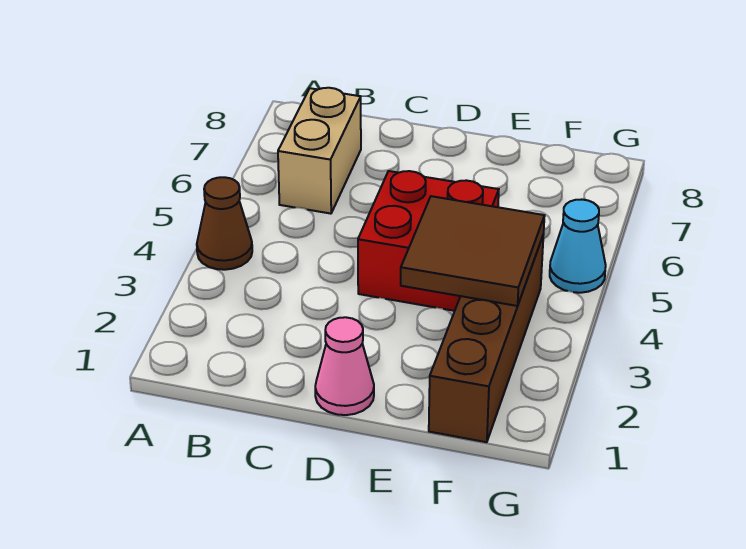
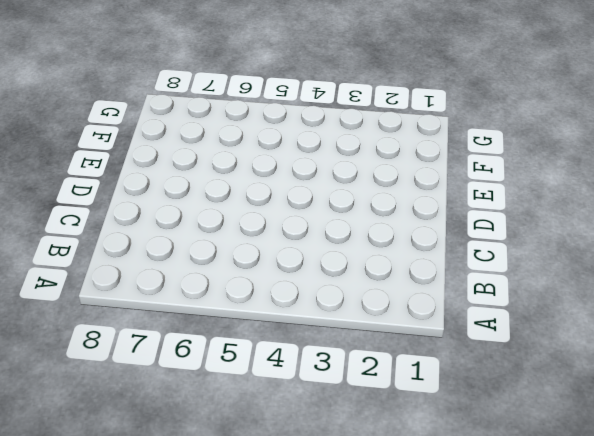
none -> brown cone A4 level 1
none -> tan brick B6:B7 level 1

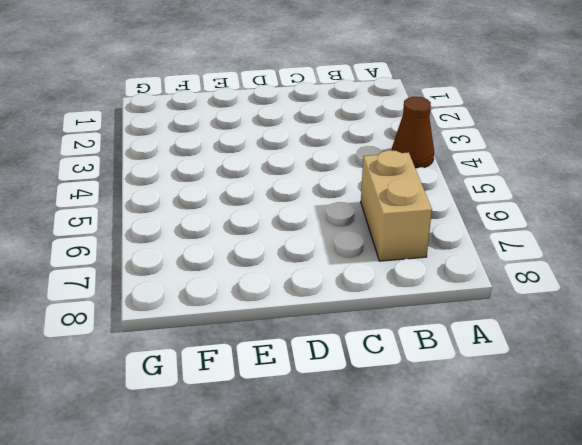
none -> pink cone D1 level 1
none -> red brick D4:E5 level 1

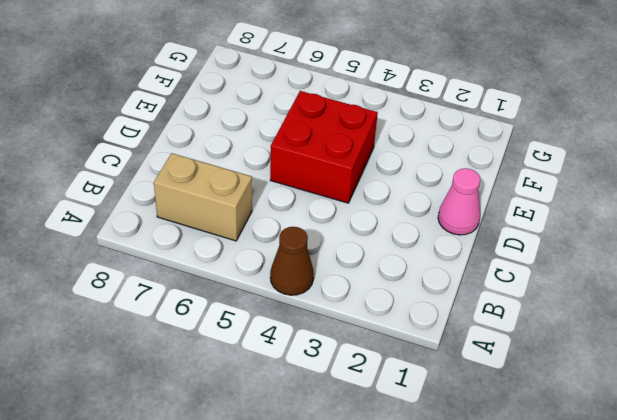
none -> brown brick F1:F4 level 1
none -> cyan cone G5 level 1

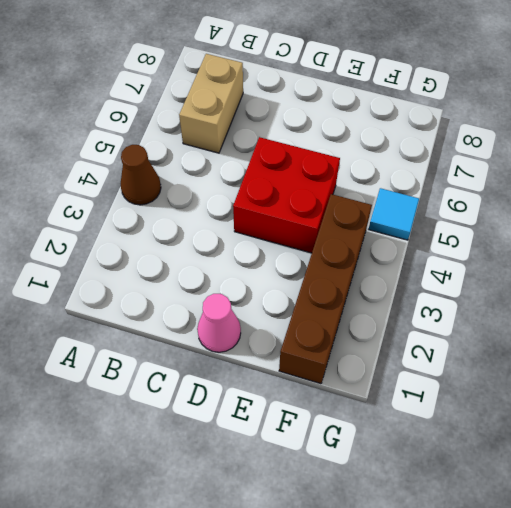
cyan tile G5 level 1 -> cyan cone G5 level 1
none -> brown tile E3:F4 level 2

